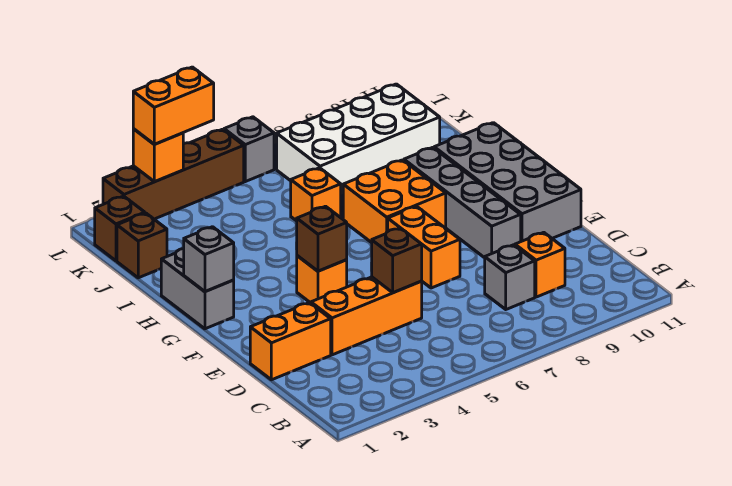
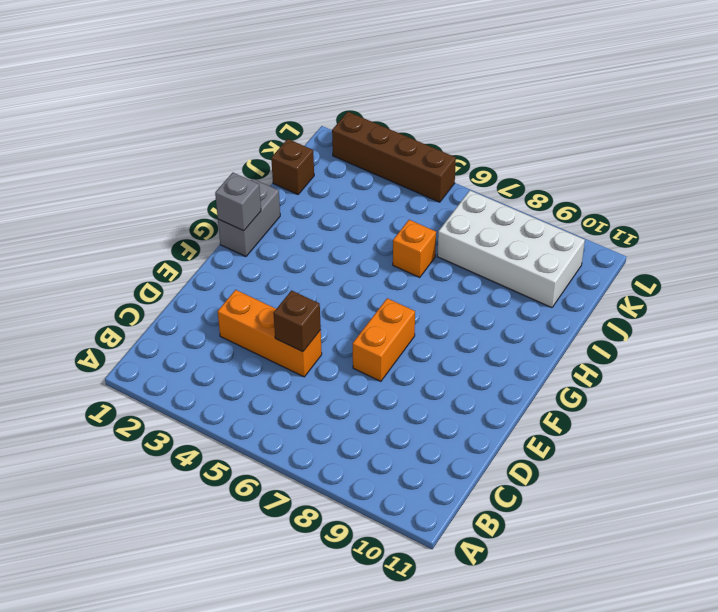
none -> grey brick C8 level 1
none -> orange brick C9 level 1
none -> orange brick D1:D2 level 1

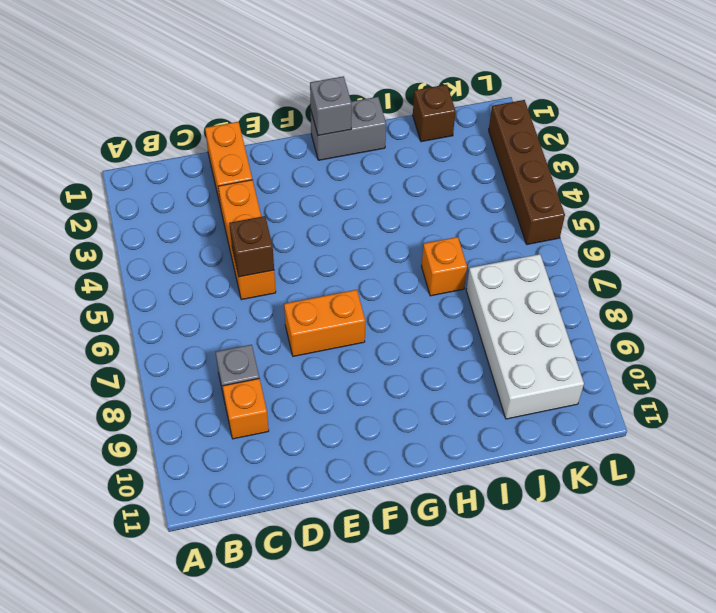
none -> grey brick E9:H9 level 1
none -> grey brick E10:H11 level 1
none -> orange brick F4 level 1

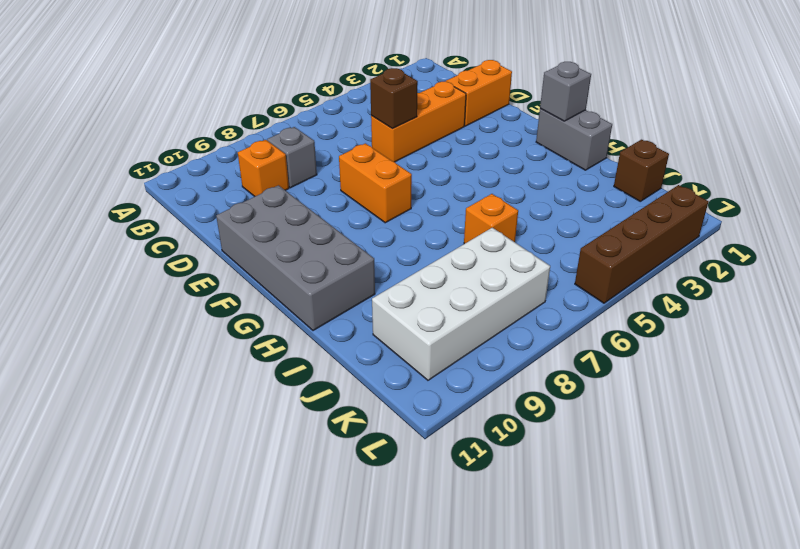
none -> grey brick E9:H9 level 1
none -> orange brick F4 level 1
none -> orange brick G7:H8 level 1

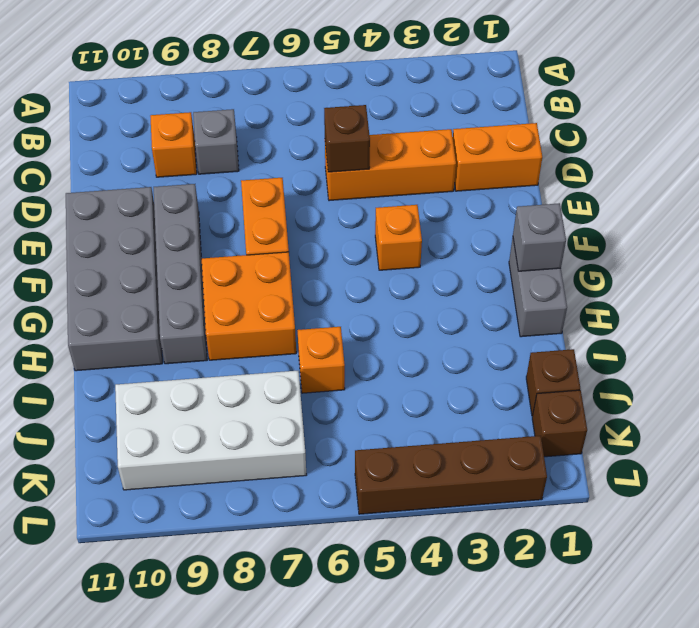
none -> grey brick L6 level 1
none -> brown brick F4 level 2
none -> orange brick L3 level 2

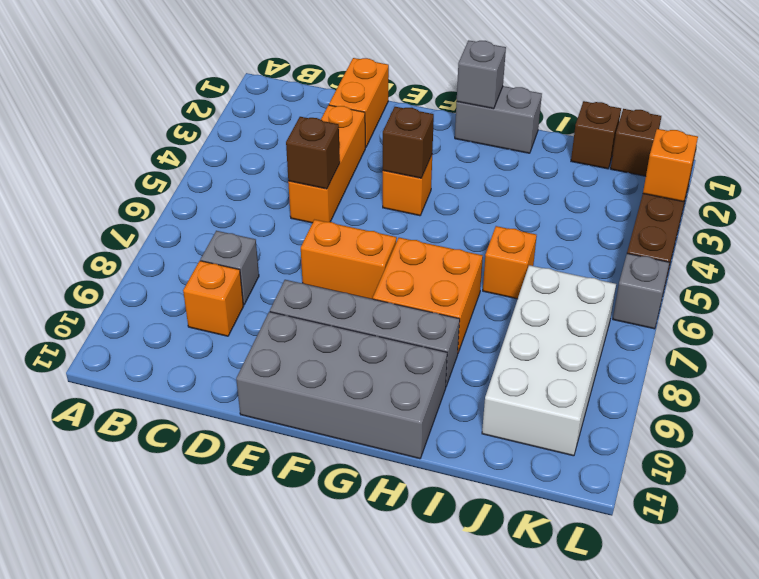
none -> orange brick L3:L4 level 3

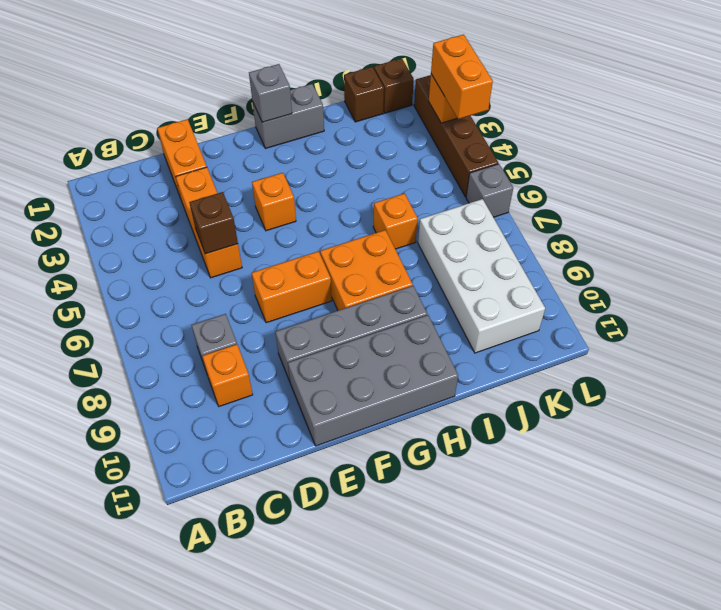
none -> brown brick F4 level 2

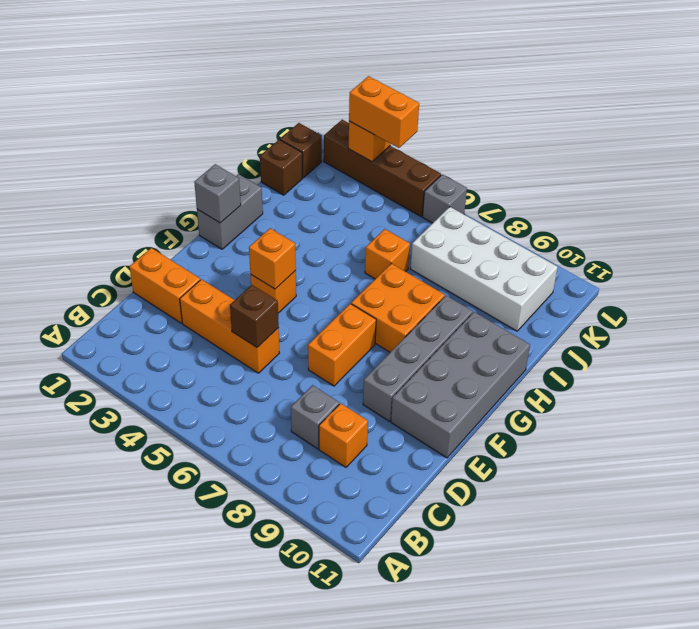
orange brick F4 level 2 -> brown brick F4 level 2

